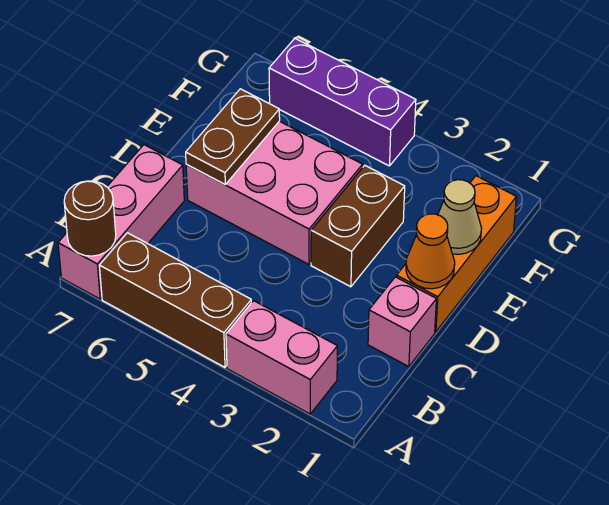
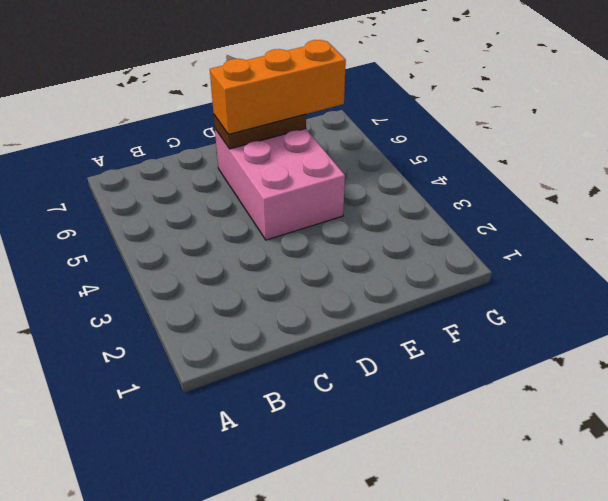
orange brick D6:F6 level 3 -> orange brick D1:F1 level 1
none -> pink brick A2:A3 level 1
none -> brown brick A4:A6 level 1
none -> pink brick A7:C7 level 1

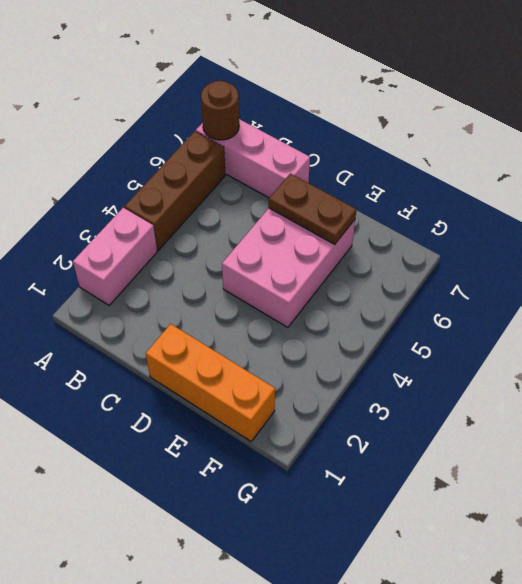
none -> pink brick C1 level 1
none -> brown brick D3:E3 level 1
none -> purple brick G4:G6 level 1

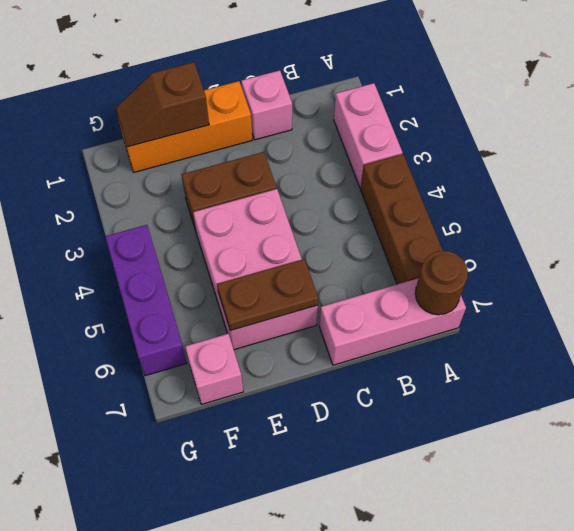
brown slope E1:F1 level 2 top E -> tan cone E1 level 2
pink brick F7 level 1 -> none
none -> orange cone D1 level 2

